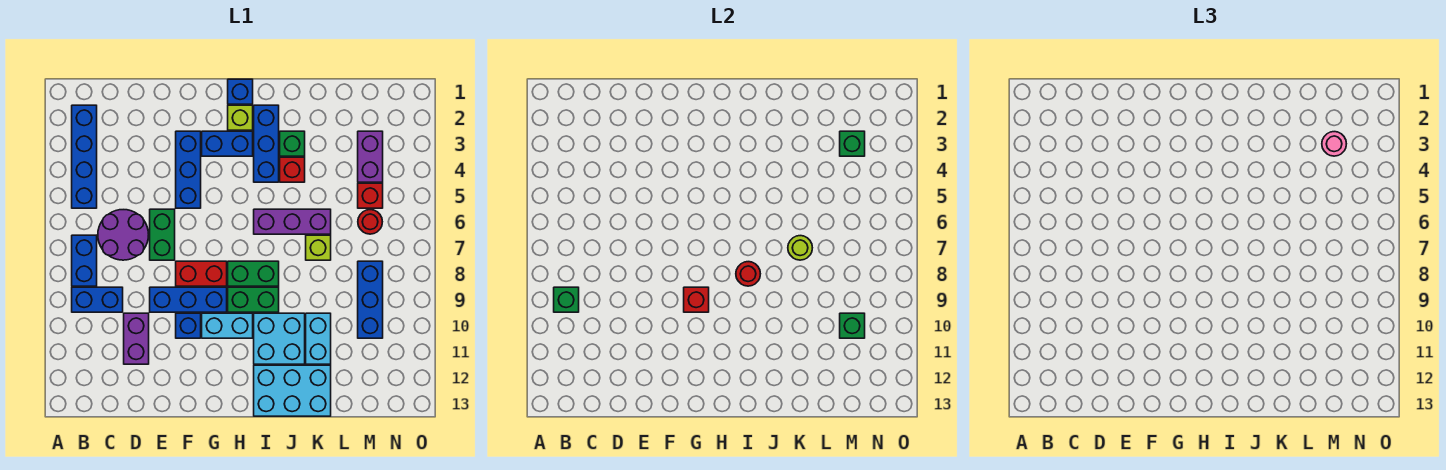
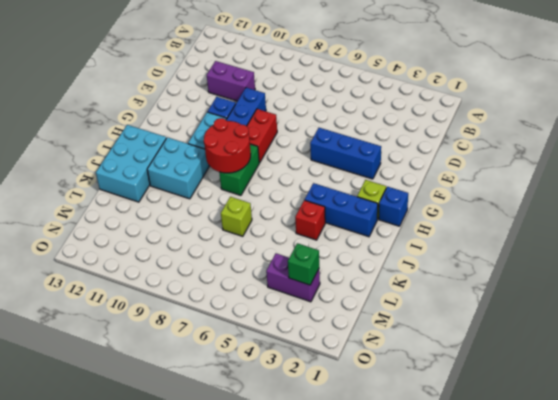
red round brick H8:I9 level 2 -> red round brick I8 level 2
none -> blue brick B2:B5 level 1
none -> blue brick B7:B8 level 1
none -> blue brick B9:C9 level 1
none -> purple round brick C6:D7 level 1

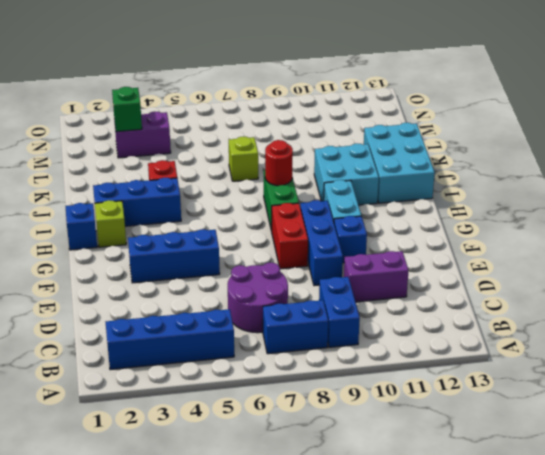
none -> green brick E6:E7 level 1
none -> blue brick G3:H3 level 1
none -> green brick H9:I9 level 1
none -> purple brick I6:K6 level 1

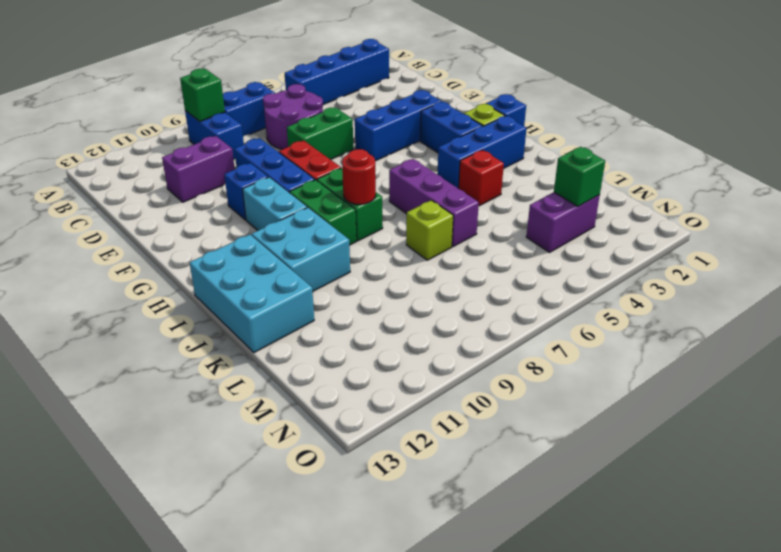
none -> green brick J3 level 1
none -> cyan brick K10:K11 level 1
none -> red brick M5 level 1
none -> red round brick M6 level 1

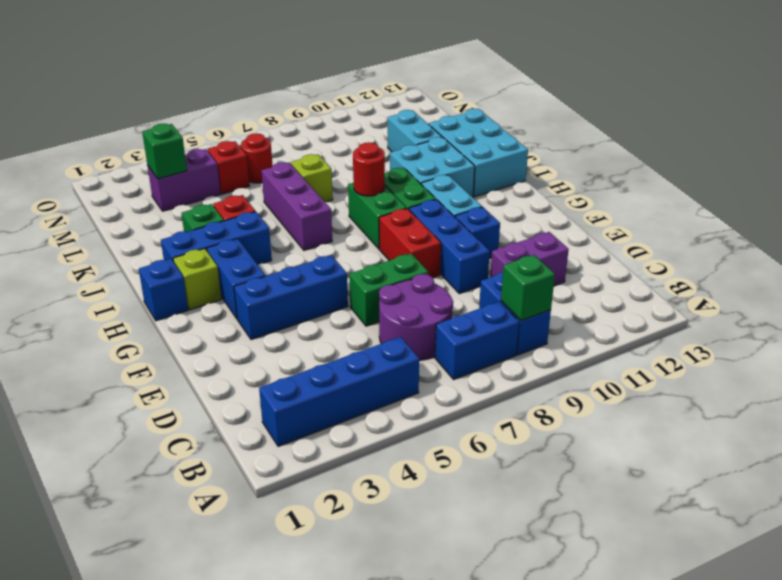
cyan brick K11:L11 level 1 -> cyan brick K10:K11 level 1
none -> blue brick M8:M10 level 1
none -> red brick G9 level 2
none -> lime round brick K7 level 2
none -> green brick M10 level 2

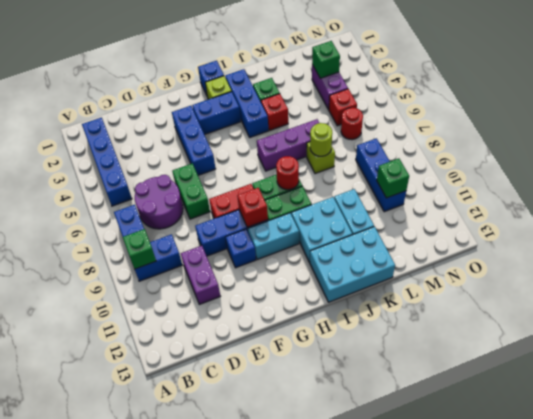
none -> pink round brick M3 level 3

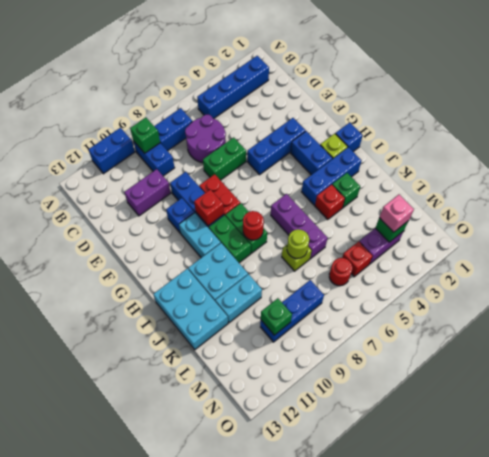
blue brick A10:A11 level 1 -> none
pink brick M3 level 3 -> pink round brick M3 level 3

